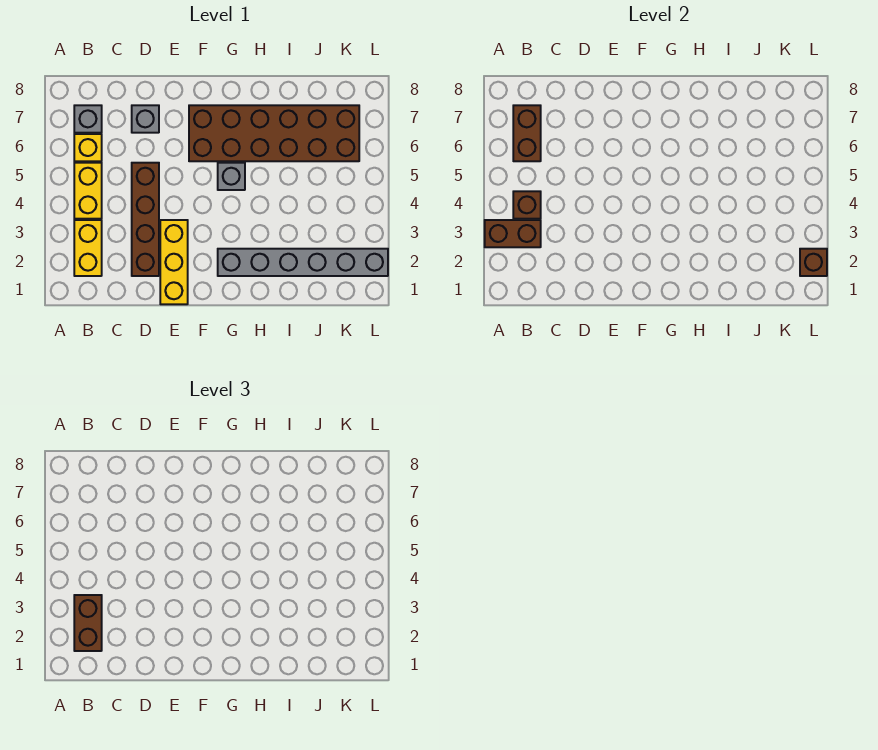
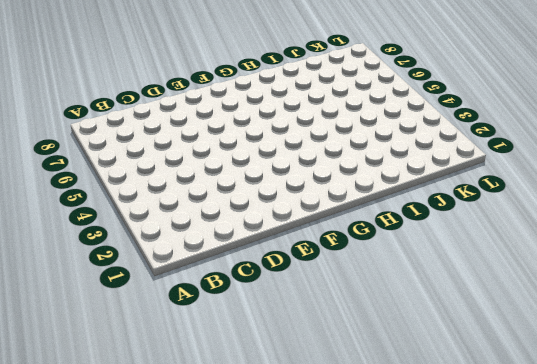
none -> yellow brick B2:B3 level 1
none -> yellow brick B4:B5 level 1
none -> yellow brick B6 level 1

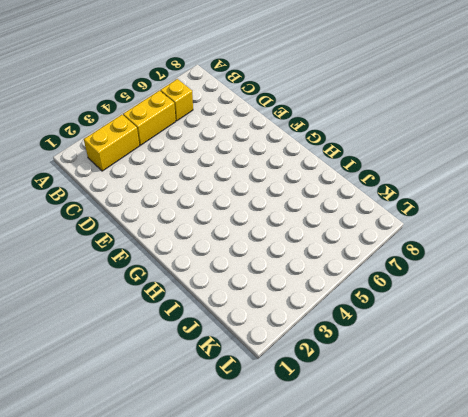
none -> grey brick B7 level 1
none -> brown brick D2:D5 level 1
none -> grey brick D7 level 1

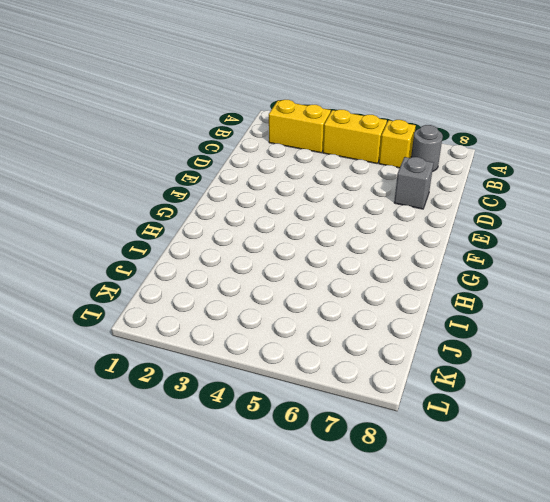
grey round brick B7 level 1 -> grey brick B7 level 1
none -> brown brick D2:D5 level 1
none -> yellow brick E1:E3 level 1
none -> brown brick F6:K7 level 1

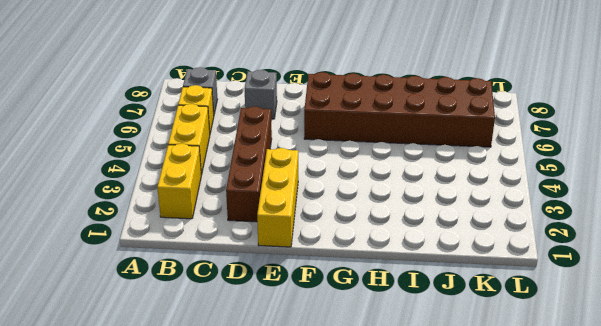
none -> grey brick G2:L2 level 1
none -> grey brick G5 level 1
none -> brown brick A3:B3 level 2

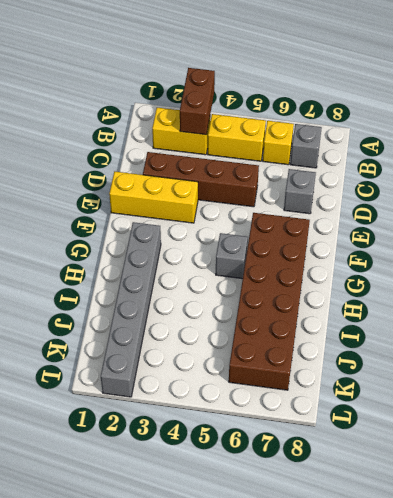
none -> brown brick B4 level 2
none -> brown brick B6:B7 level 2
none -> brown brick L2 level 2

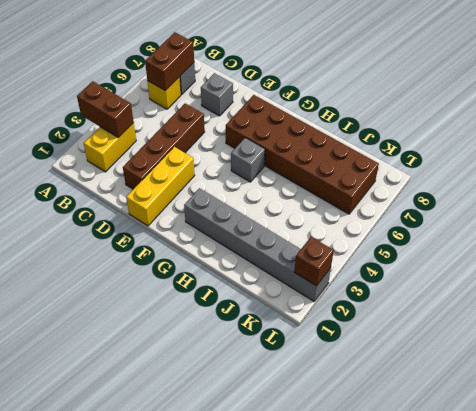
none -> yellow brick B4:B5 level 1
none -> brown brick B4 level 2
none -> brown brick B2:B3 level 3

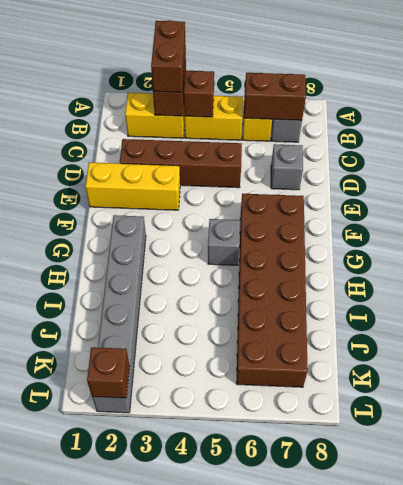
brown brick A3:B3 level 3 -> brown brick B2:B3 level 3

